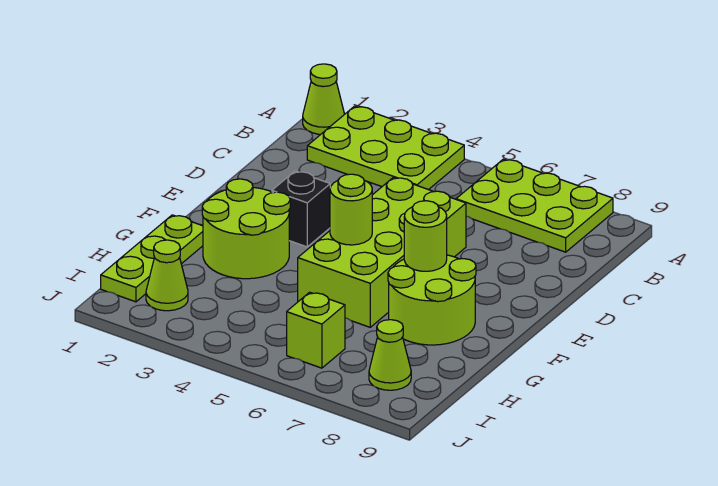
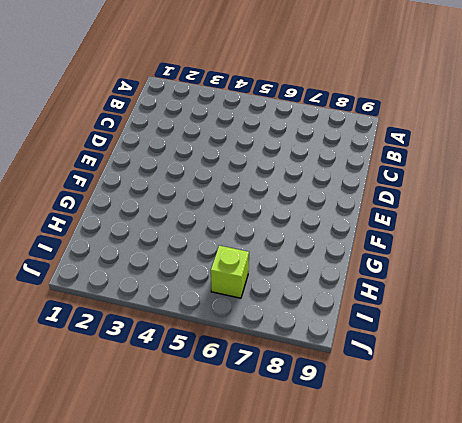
none -> lime cone A1 level 1
none -> lime plate A2:B4 level 1
none -> lime plate A6:B8 level 1

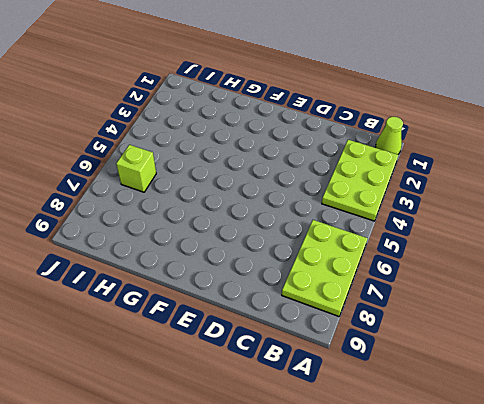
none -> lime brick D5:G6 level 1
none -> black brick E3 level 1
none -> lime round brick F2:G3 level 1

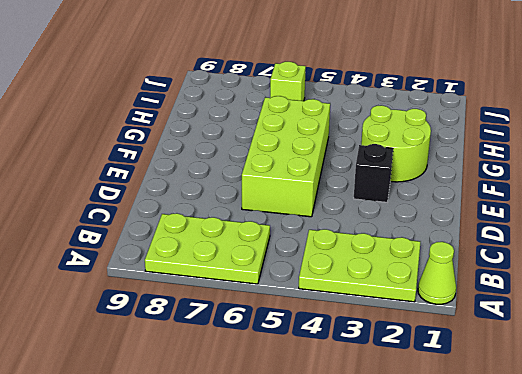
none -> lime round brick F7:G8 level 1
none -> lime plate G1:I1 level 1
none -> lime cone I2 level 1

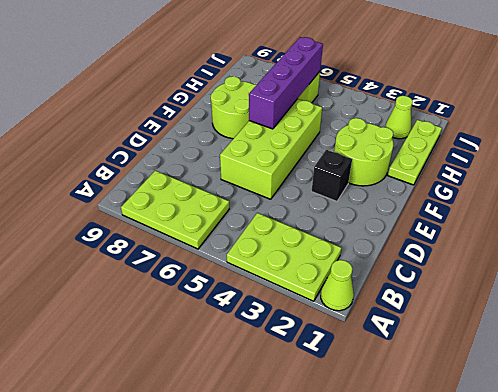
purple brick F6:I6 level 2 -> none
none -> lime cone I8 level 1
none -> lime round brick F5 level 2
none -> lime round brick F7 level 2

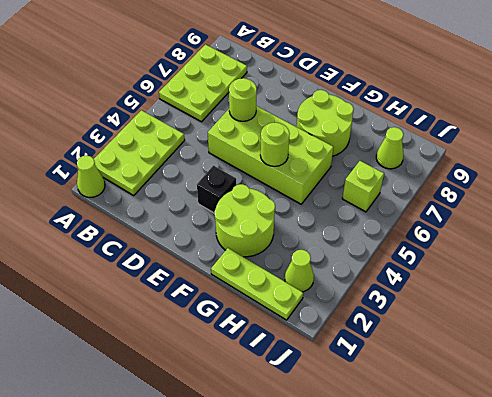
lime round brick D6 level 2 -> lime round brick F7 level 2

